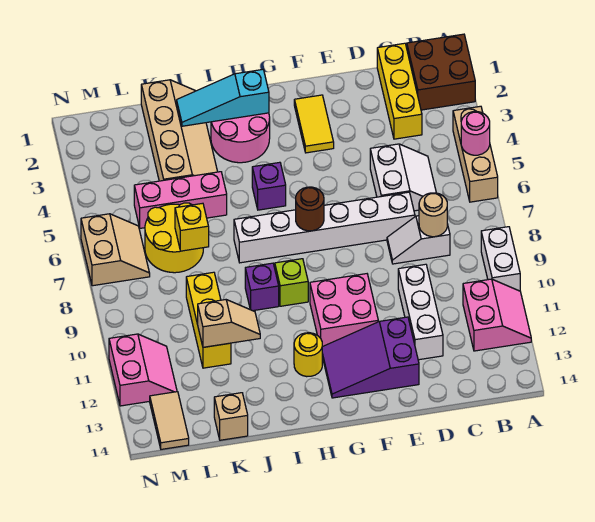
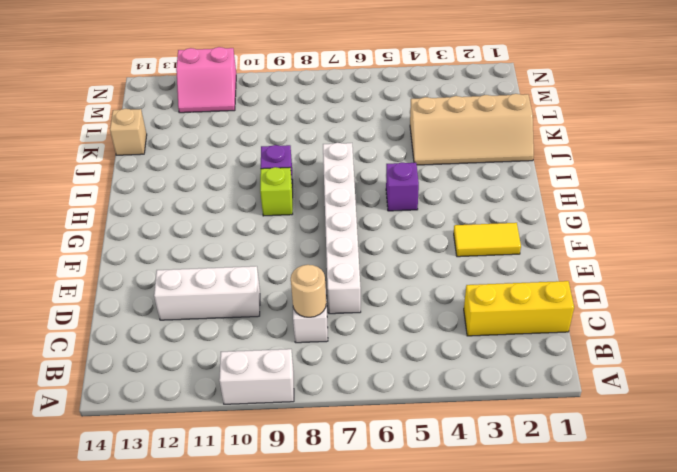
none -> brown brick A1:B2 level 1
none -> tan brick A4:A6 level 1
none -> pink slope A11:B12 level 1 top B
none -> white slope C5:D6 level 1 top D

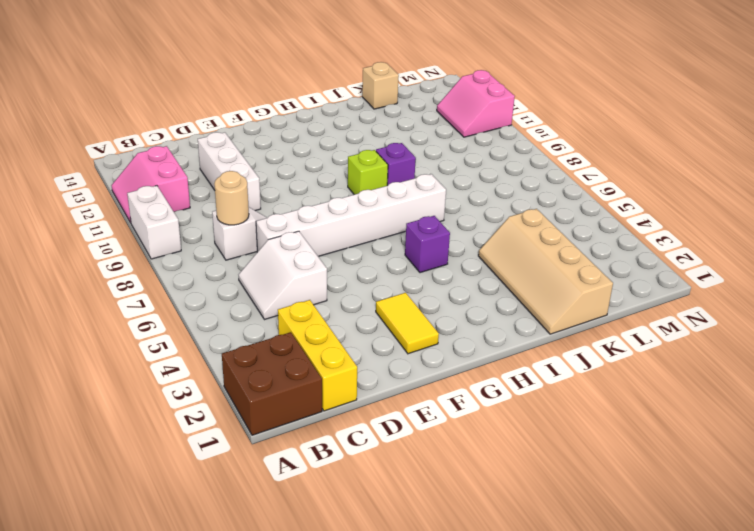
none -> tan brick A4:A6 level 1
none -> purple slope E12:G13 level 1 top E
none -> pink brick F10:G11 level 1
none -> pink round brick H2:I3 level 1

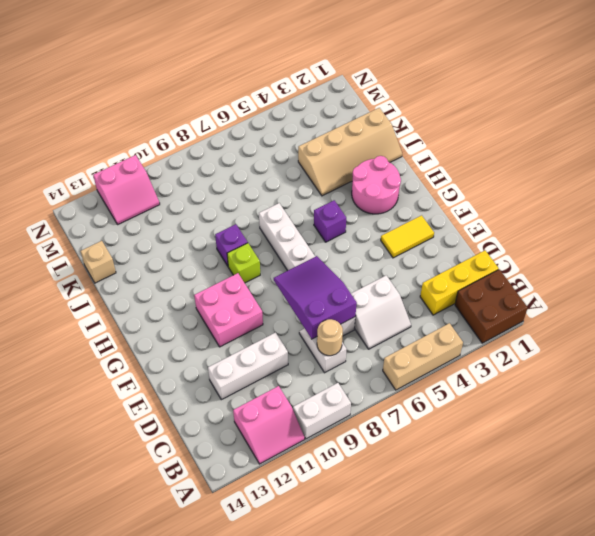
purple slope D7:F8 level 2 top D -> purple slope E12:G13 level 1 top E
none -> yellow round brick H12 level 1
none -> pink brick J5:L5 level 1
none -> yellow round brick K6:L7 level 1
none -> yellow brick K9:K11 level 1

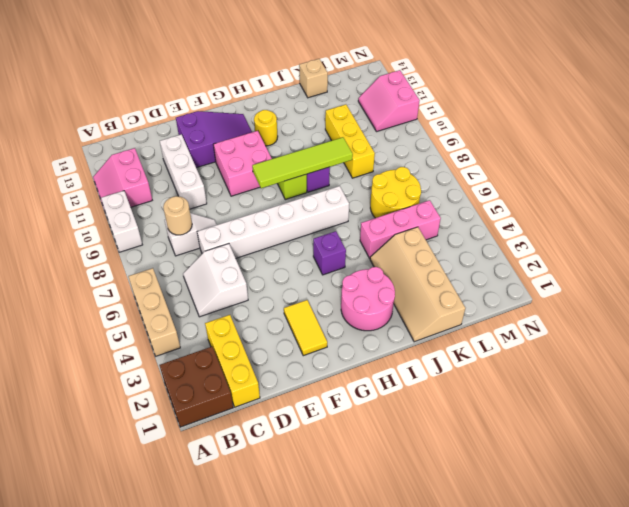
lime tile G9:J9 level 2 -> none
none -> tan slope M6:N7 level 1 top N
none -> tan tile M13:M14 level 1
none -> pink round brick A5 level 2
none -> brown round brick G7 level 2

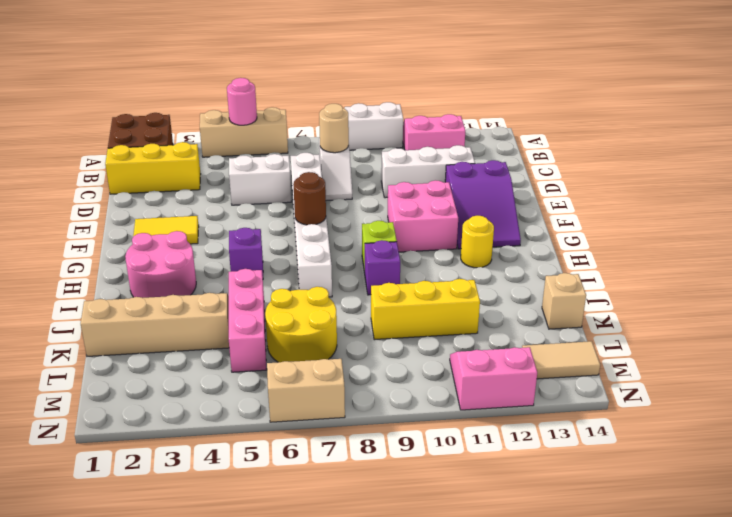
none -> cyan slope H2:J2 level 2 top H
none -> tan slope J11:K11 level 2 top K
none -> yellow brick K7 level 2

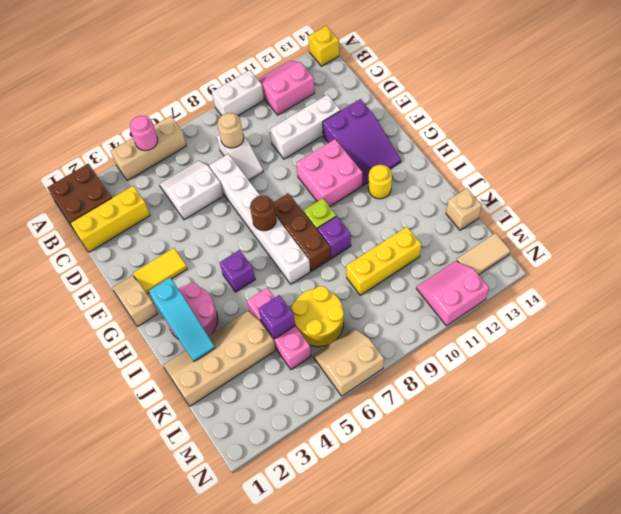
yellow brick A14 level 1 -> yellow brick K7 level 2
tan slope F1:G1 level 1 top G -> tan slope J11:K11 level 2 top K
brown brick G8:I8 level 1 -> none
purple brick K5 level 2 -> none

